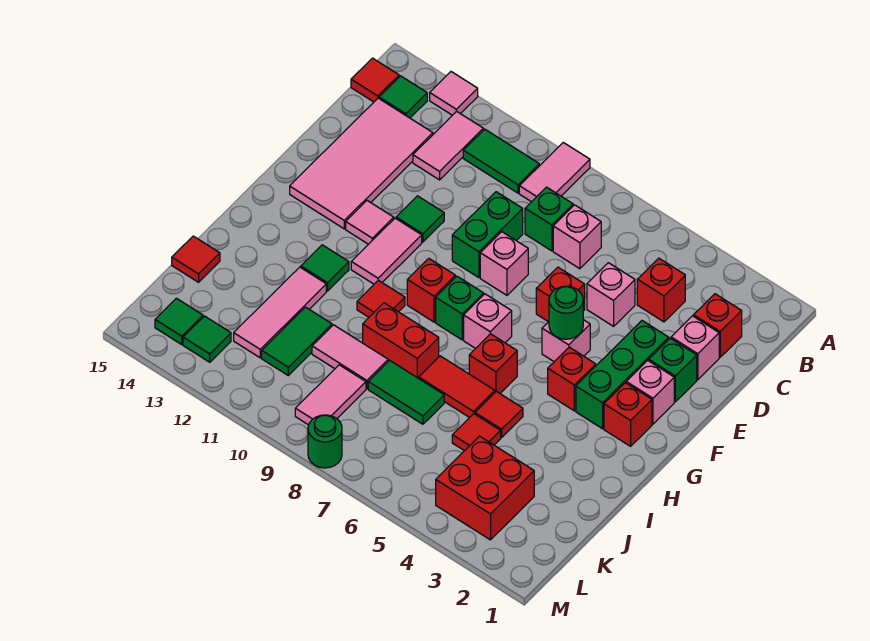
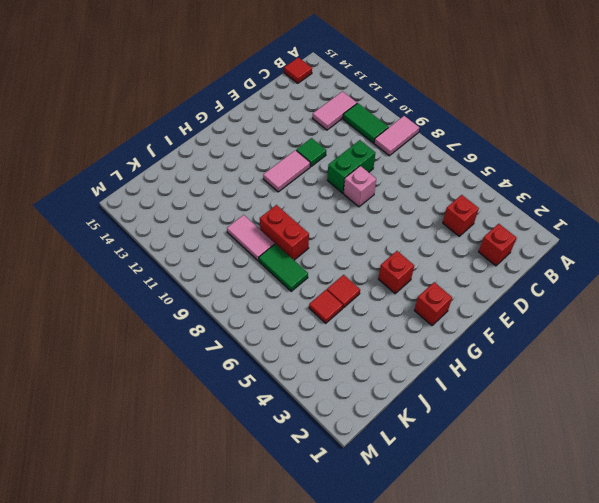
none -> pink tile A13 level 1
none -> green tile B14 level 1
none -> pink brick C7 level 1
none -> green brick C8 level 1

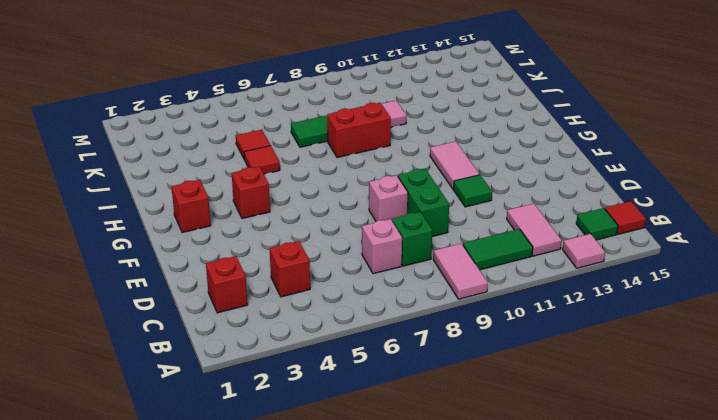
none -> pink tile C13:F14 level 1
none -> pink brick D2 level 1
none -> pink brick D5 level 1
none -> green brick E2 level 1

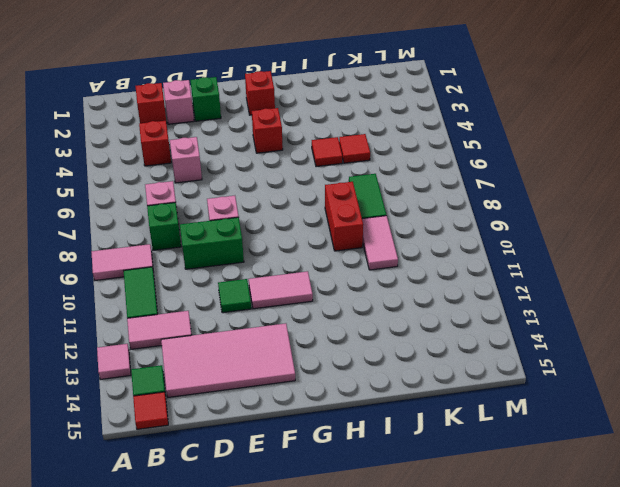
none -> green brick E3:G3 level 1
none -> red brick E6 level 1
none -> pink brick F2 level 1
none -> pink brick F5 level 1

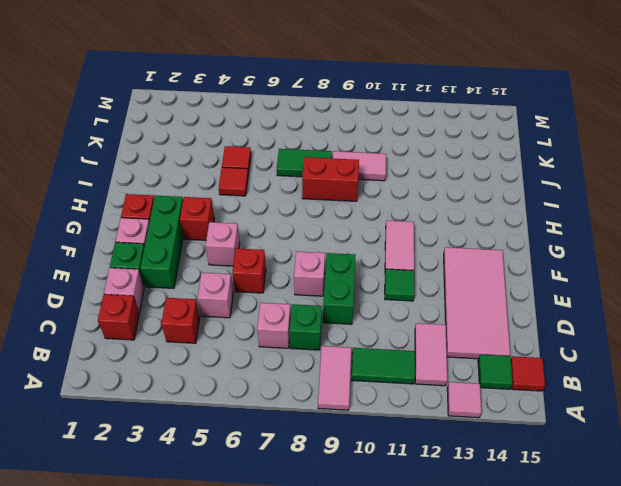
none -> pink tile F12 level 1
none -> pink brick G7 level 1
none -> green brick G8 level 1
none -> red brick G9 level 1

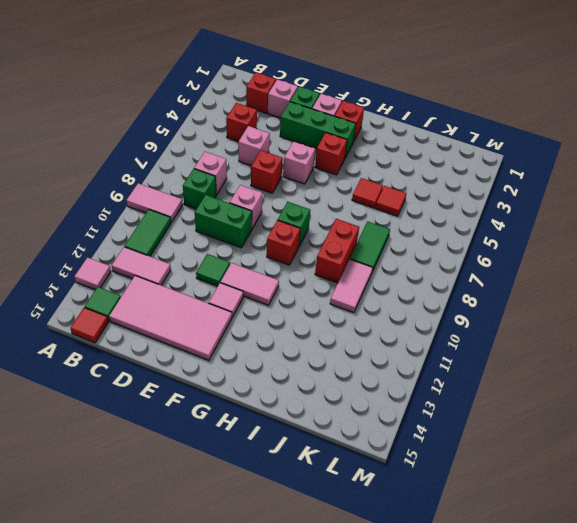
none -> pink brick G7 level 1
none -> red brick H6 level 1
none -> red tile H10 level 1
none -> green tile H12 level 1

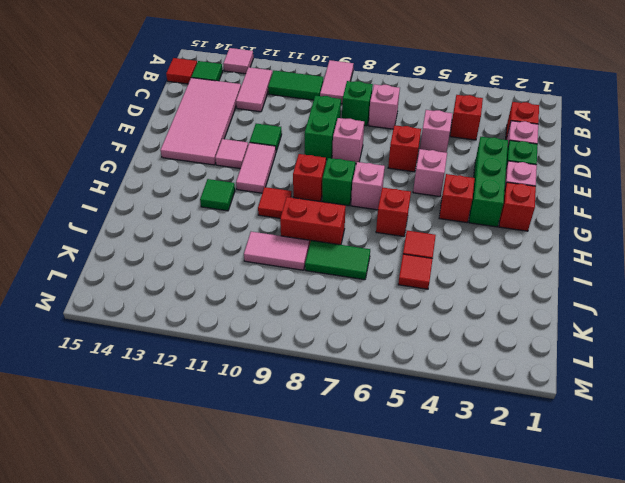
none -> red tile I6:I7 level 1
none -> pink tile I12:K12 level 1
none -> green tile J11:K11 level 1
none -> red tile J15 level 1

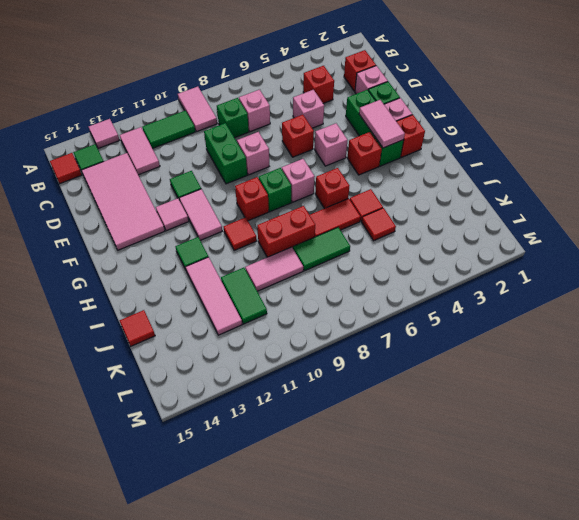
pink tile F3:G3 level 2 -> pink tile K9:L9 level 1
none -> red brick K3:L4 level 1
none -> green tile L13 level 1
none -> green tile L14 level 1
none -> green round brick M8 level 1

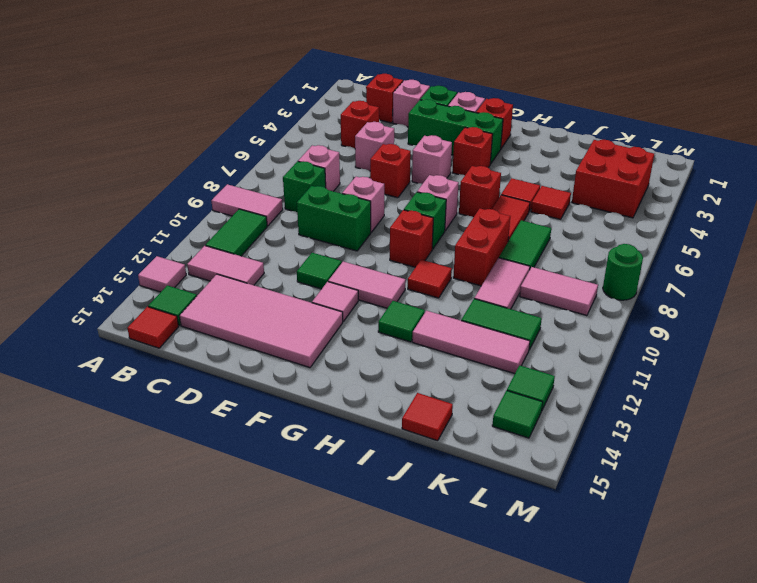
none -> green round brick F5 level 2

